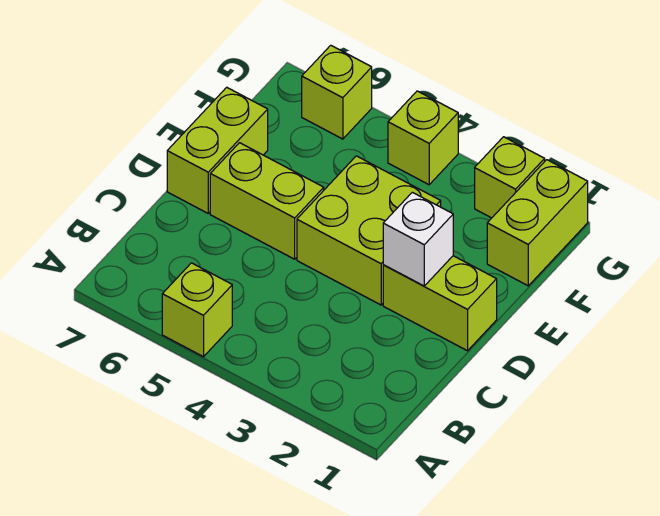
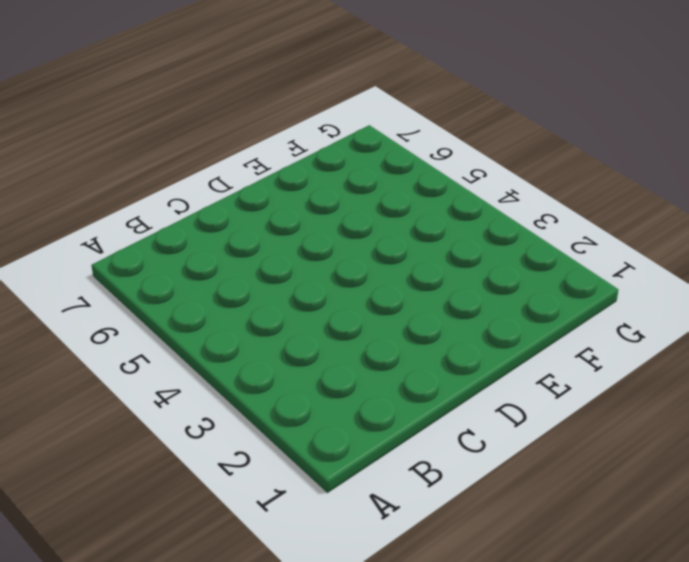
none -> lime brick A5 level 1
none -> lime brick D1:D2 level 1

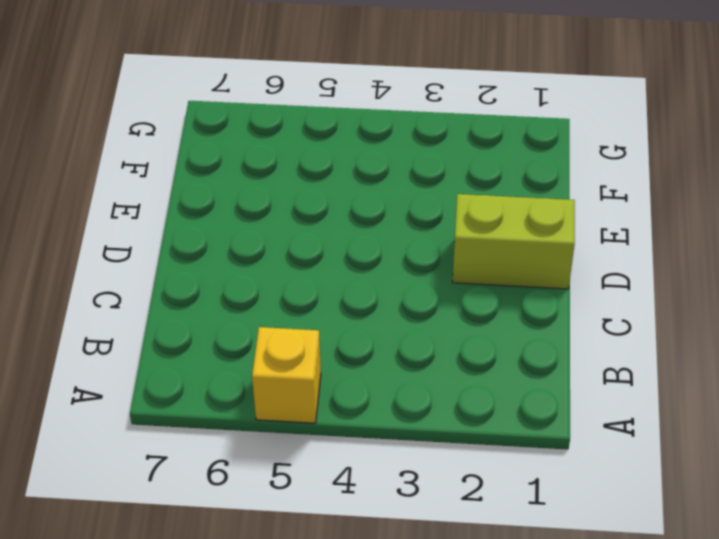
yellow brick A5 level 1 -> lime brick A5 level 1
none -> lime brick D3:E4 level 1
none -> lime brick D5:D6 level 1

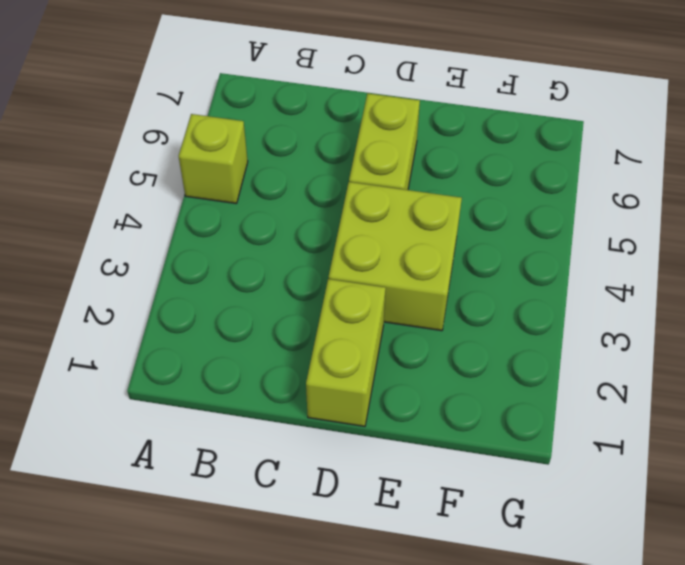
none -> lime brick D7:E7 level 1
none -> lime brick F1:G1 level 1

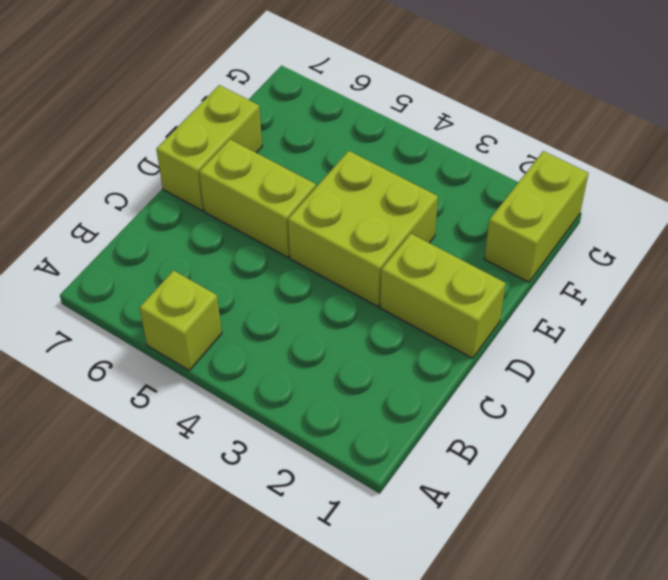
none -> lime brick G2 level 1
none -> lime brick G4 level 1

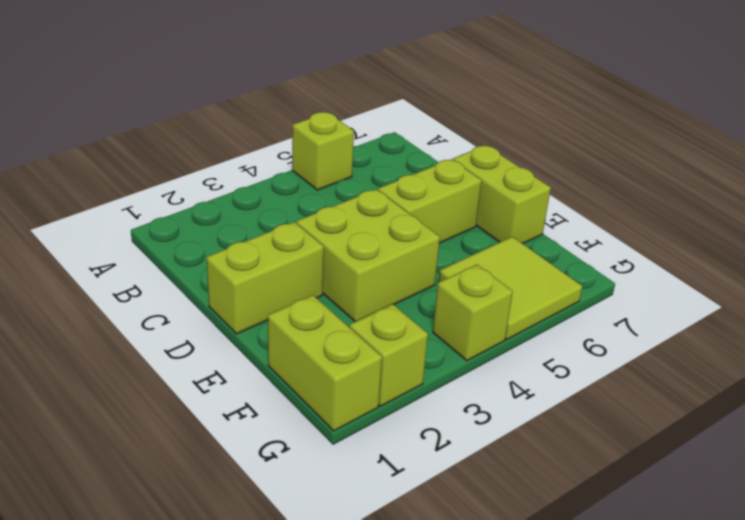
lime tile F5:G6 level 1 -> lime brick G6 level 1
none -> white brick D2 level 2

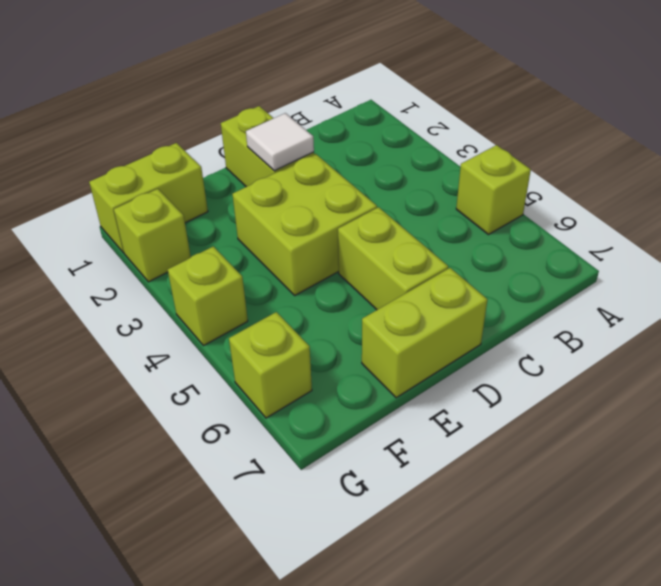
white tile D2 level 2 -> white brick D2 level 2

